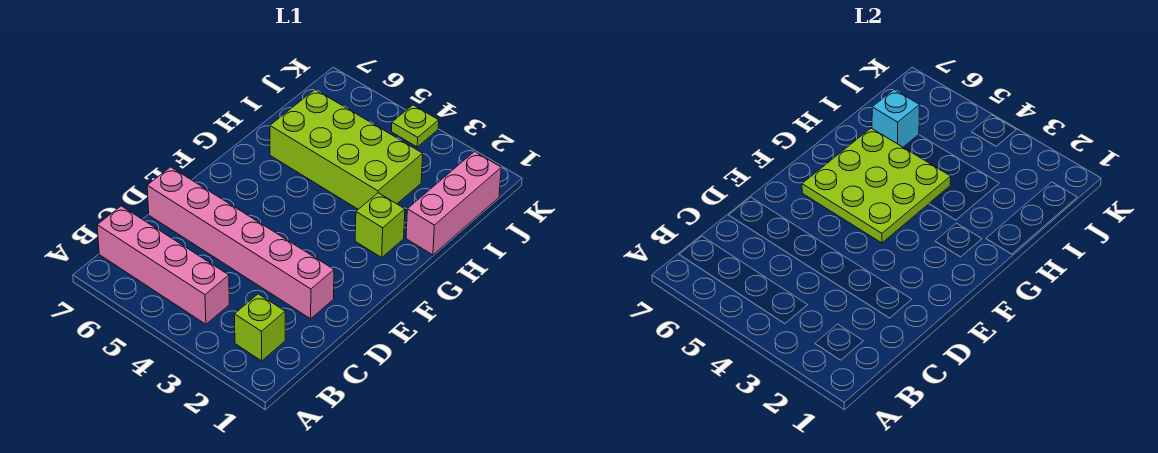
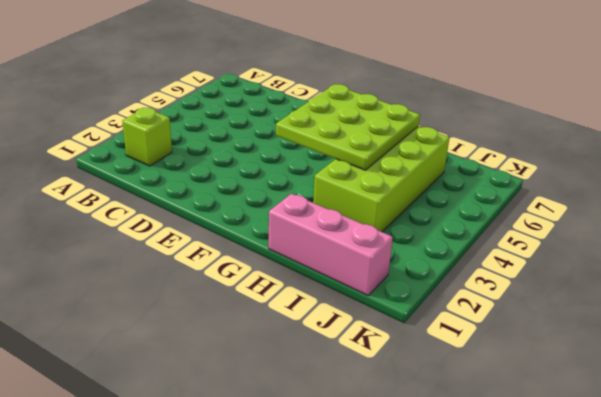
none -> pink brick B4:B7 level 1
none -> pink brick D2:D7 level 1

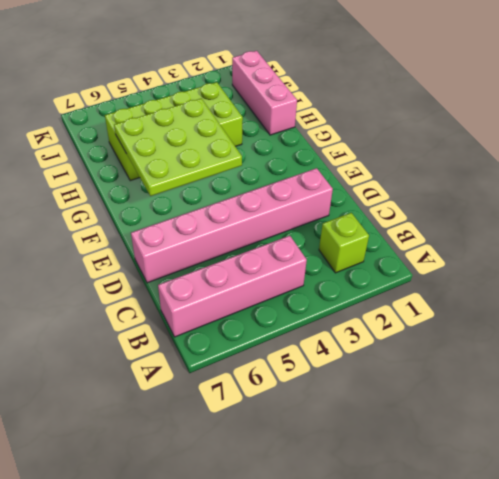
none -> lime brick G2 level 1
none -> lime plate K4 level 1

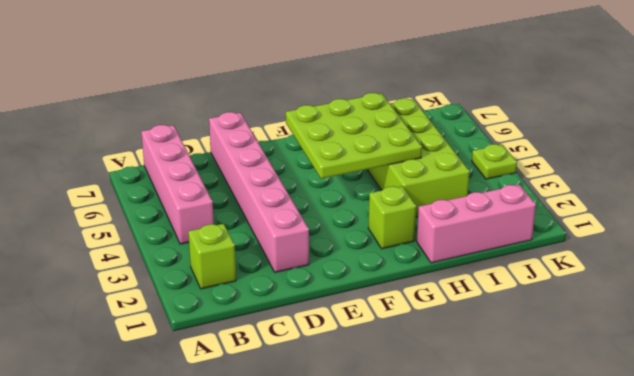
none -> cyan brick I6 level 2

